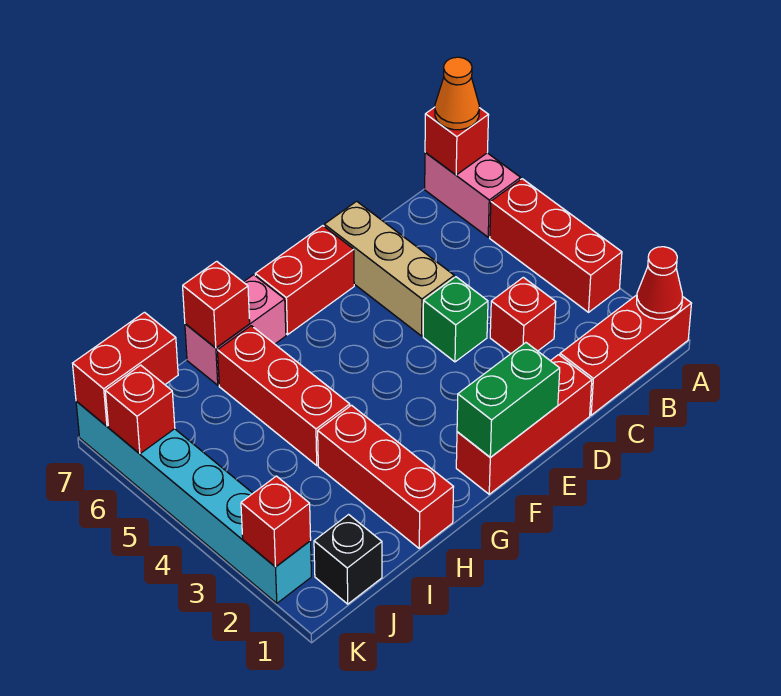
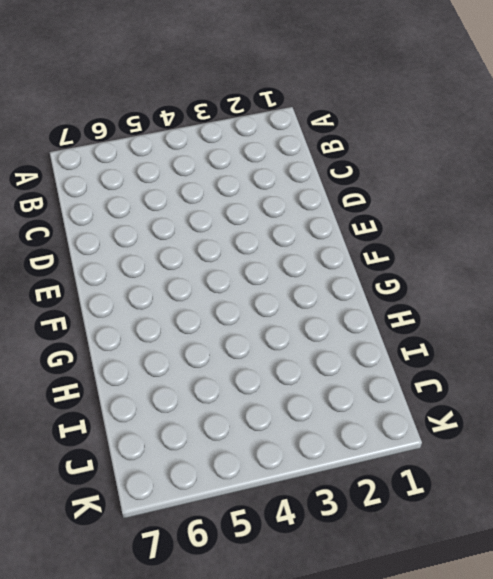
none -> red brick A1:C1 level 1
none -> red brick A3:A5 level 1
none -> pink brick A6:A7 level 1

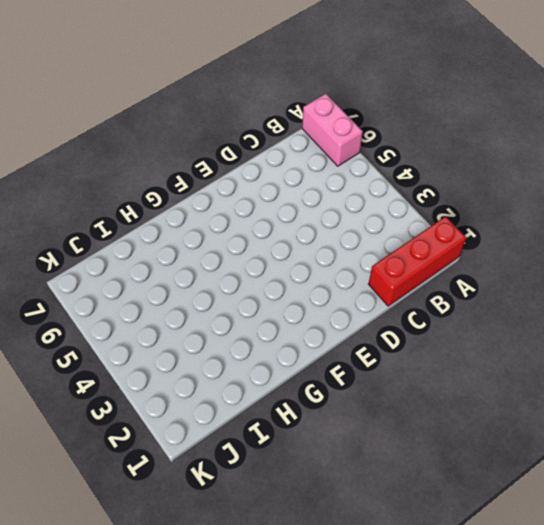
none -> red brick A3:A5 level 1
none -> red brick C3 level 1
none -> red brick D1:F1 level 1

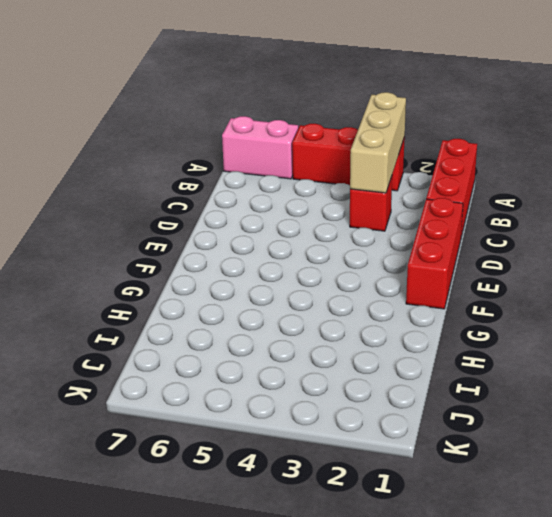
tan brick A3:C3 level 2 -> tan brick D5:D7 level 1
none -> green brick D4 level 1
none -> red brick E7:F7 level 1
none -> pink brick G7:H7 level 1

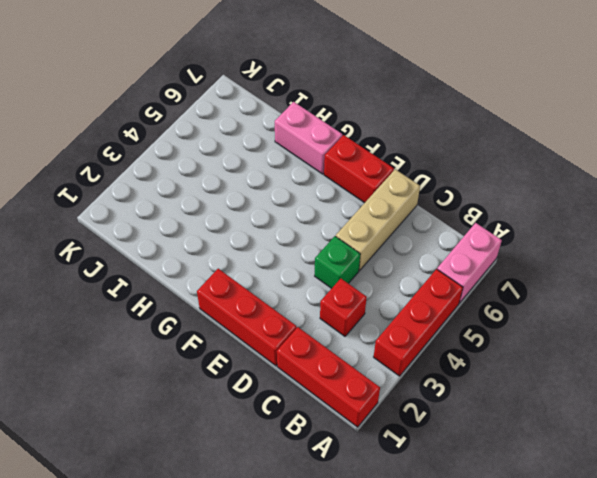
none -> red brick H1:H3 level 1
none -> red brick H4:H6 level 1
none -> black brick J1 level 1

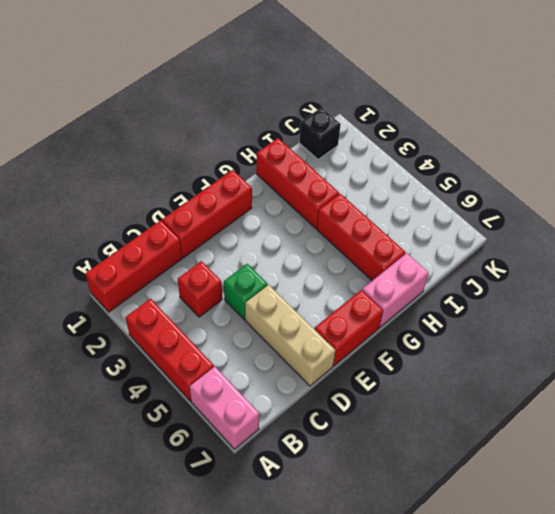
none -> cyan brick K2:K7 level 1
none -> red cone A1 level 2
none -> red brick A7 level 2

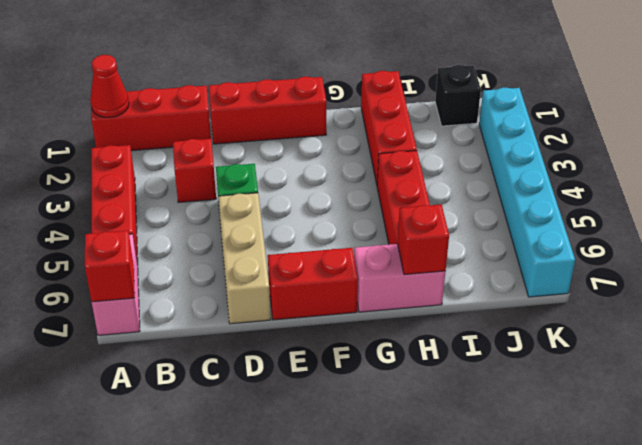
none -> green brick E1:F1 level 2
none -> red brick J7:K7 level 2
none -> red brick K2 level 2

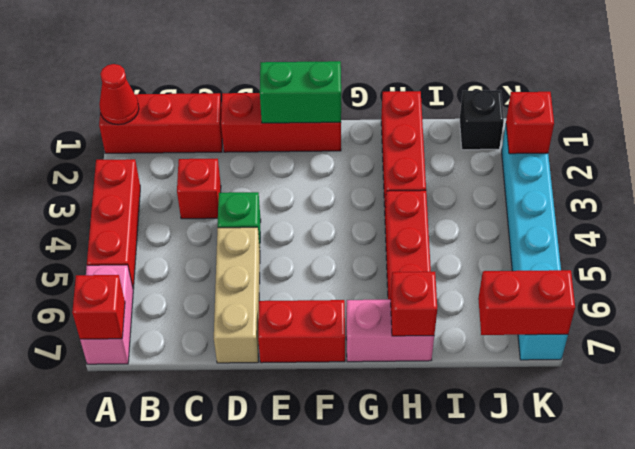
none -> red brick K6 level 2
none -> orange cone A7 level 3

